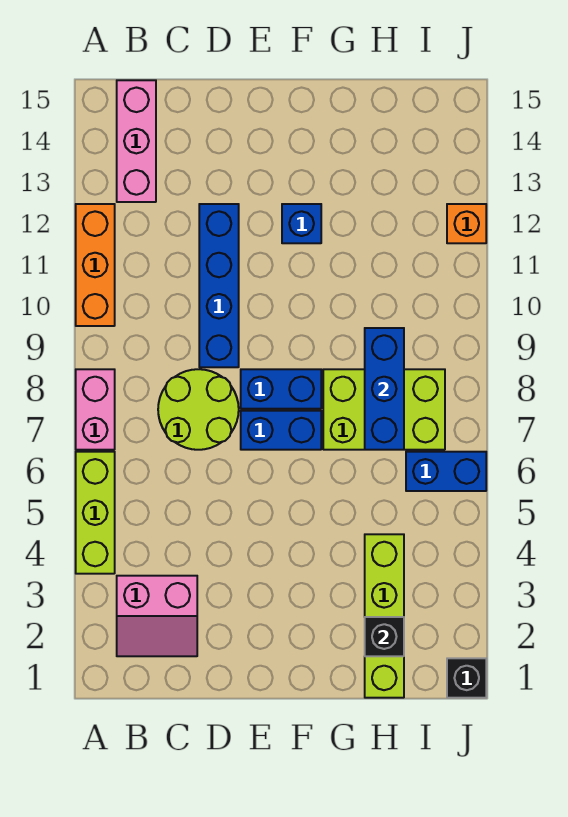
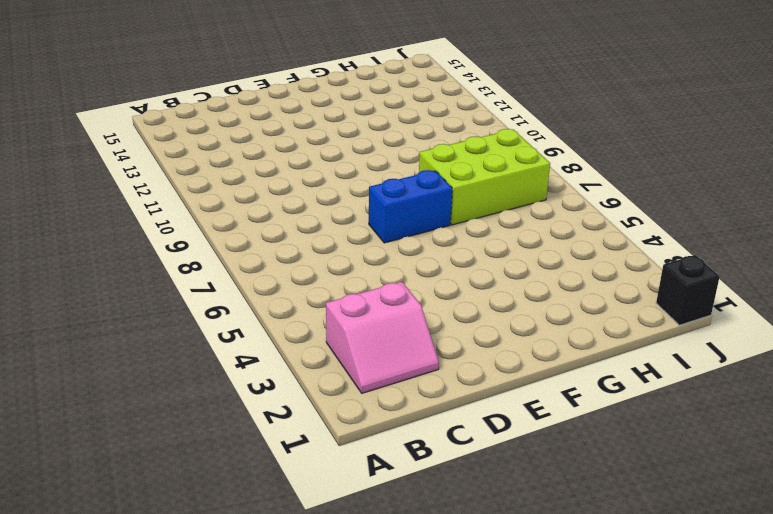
none -> lime brick A4:A6 level 1
none -> pink brick A7:A8 level 1
none -> orange brick A10:A12 level 1

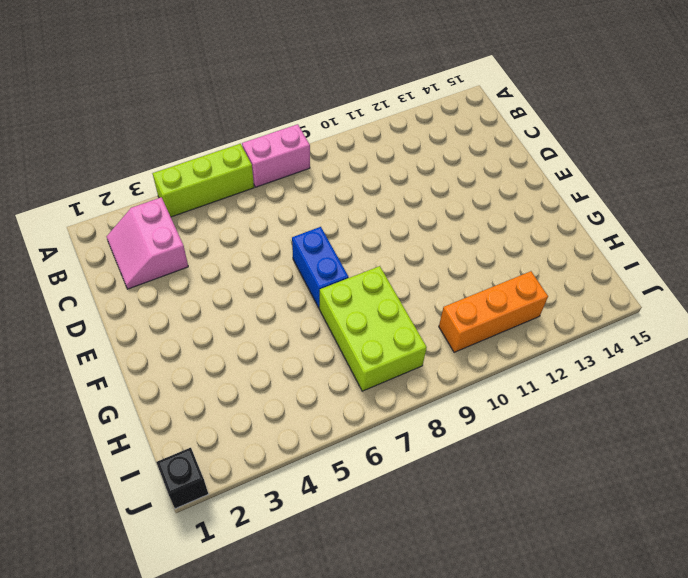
orange brick I10:I12 level 1 -> orange brick A10:A12 level 1
none -> pink brick B13:B15 level 1
none -> lime round brick C7:D8 level 1
none -> blue brick D9:D12 level 1

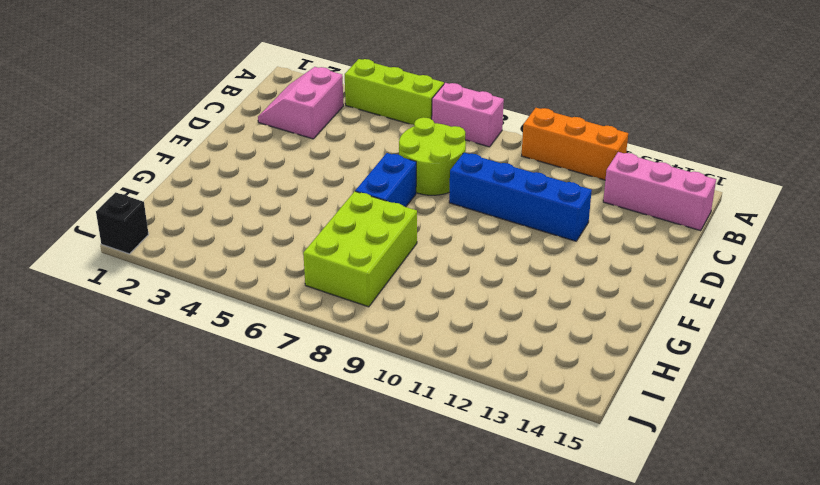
none -> blue brick E8:F8 level 1
none -> blue brick F12 level 1
none -> lime brick H1:H4 level 1

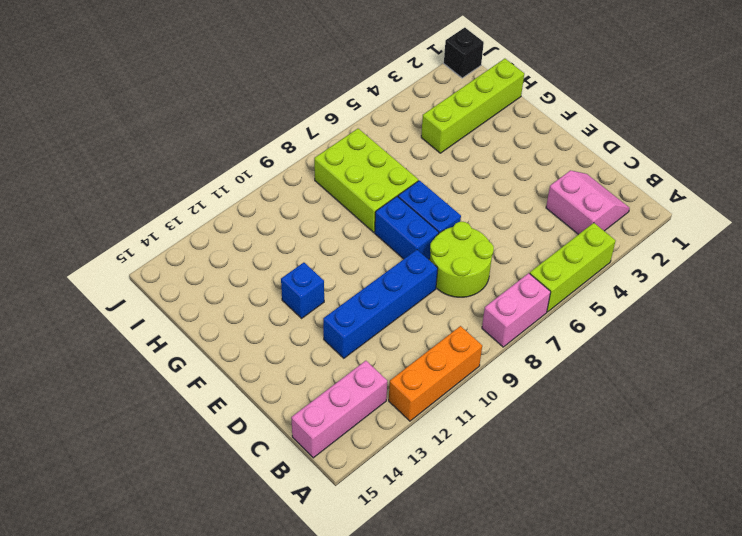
none -> blue brick I6:J6 level 1
none -> orange brick J12 level 1
none -> black brick H2 level 2

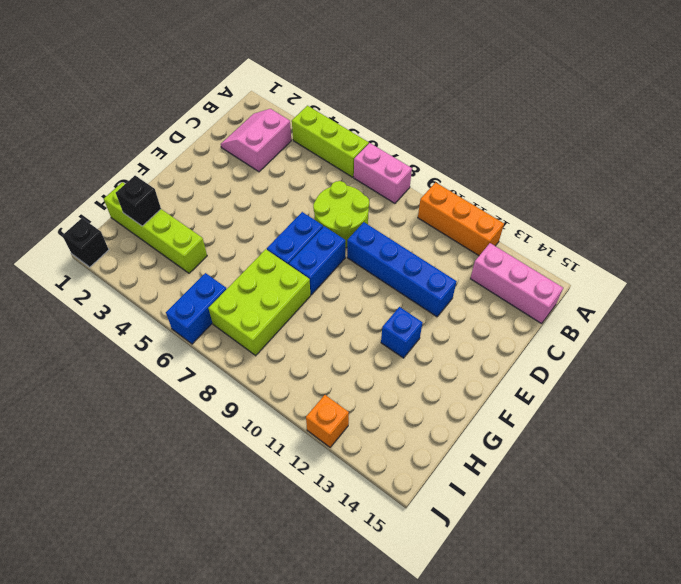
none -> blue brick H7:H9 level 2

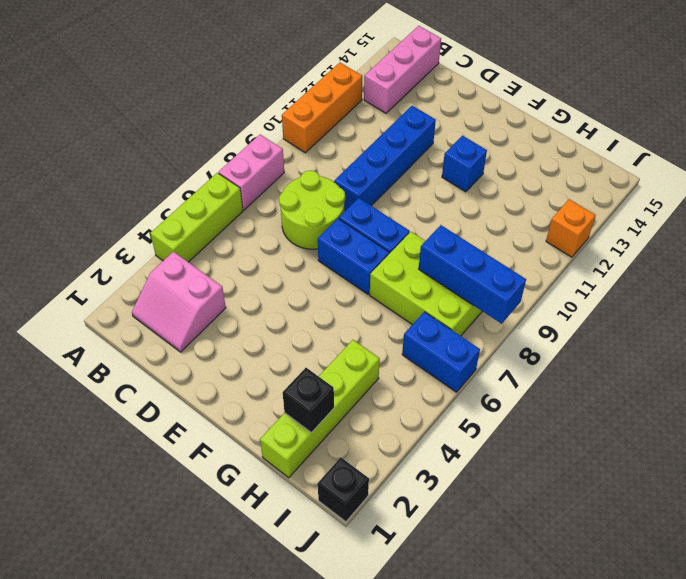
blue brick H8:J8 level 2 -> blue brick H7:H9 level 2

